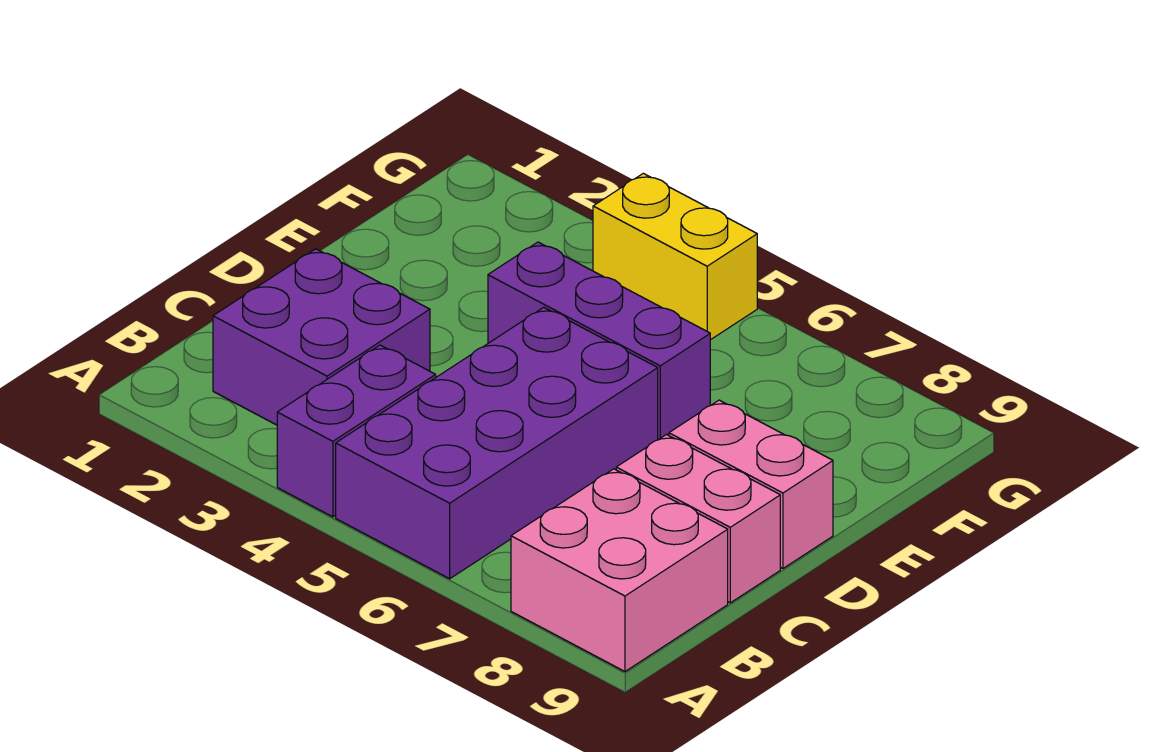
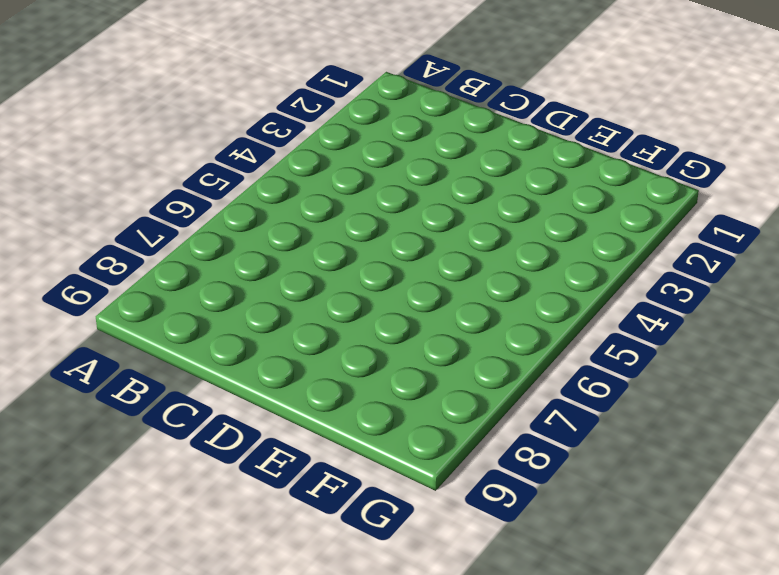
none -> purple brick A4:B4 level 1
none -> purple brick A5:D6 level 1

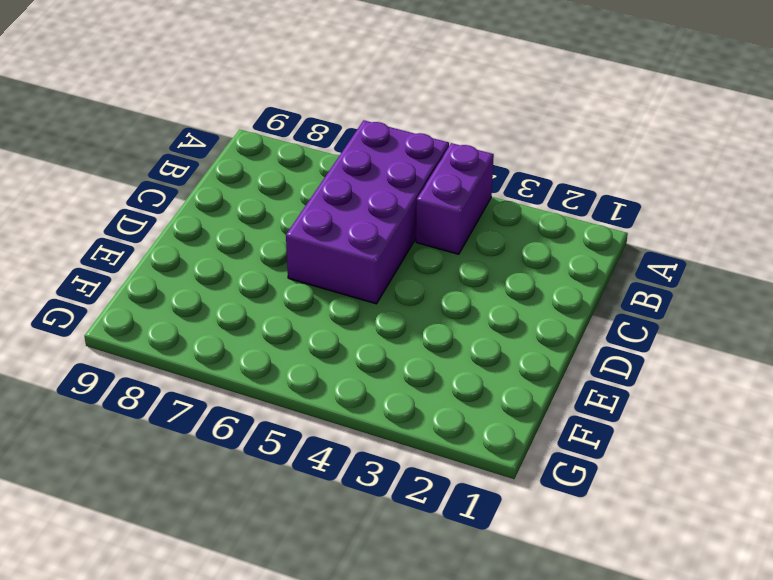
none -> pink brick A8:B9 level 1
none -> purple brick B2:C3 level 1

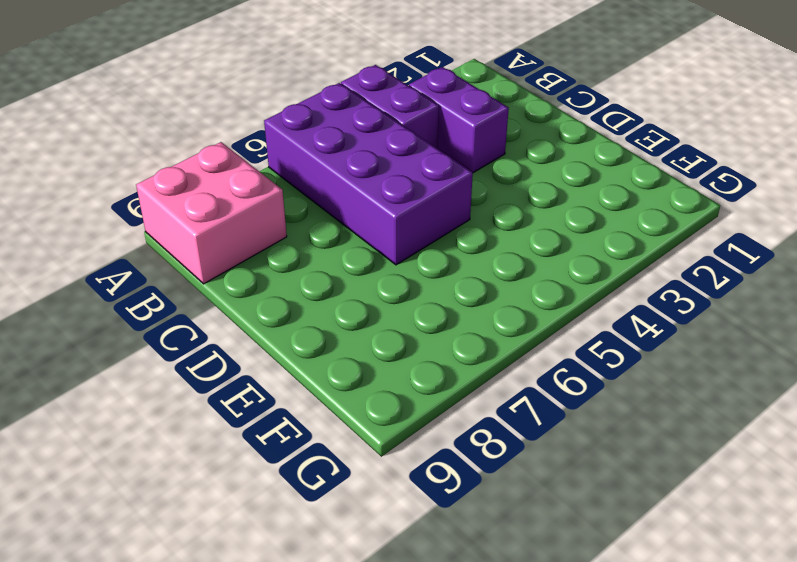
purple brick B3:C3 level 1 -> purple brick B2:C3 level 1
none -> pink brick C8:C9 level 1
none -> pink brick D8:D9 level 1

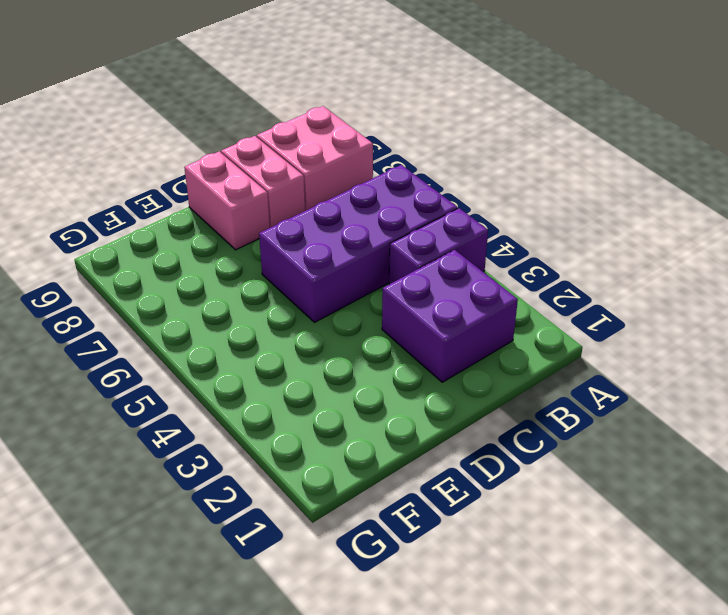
none -> purple brick E4:E6 level 1
none -> yellow brick G4:G5 level 1

